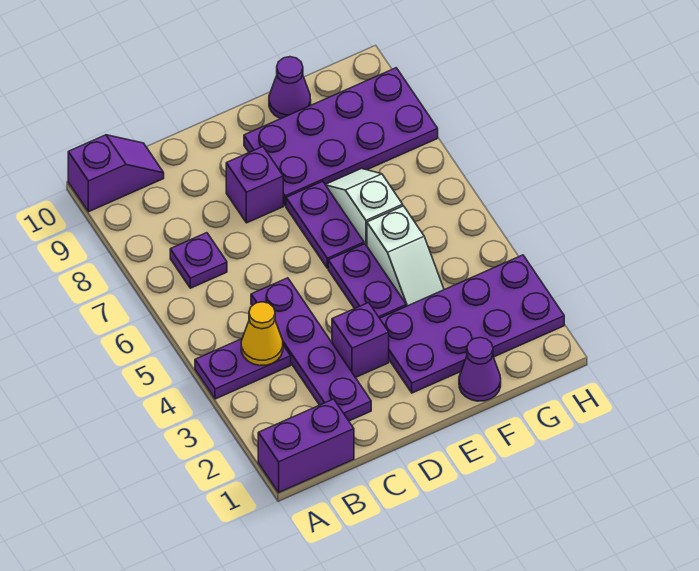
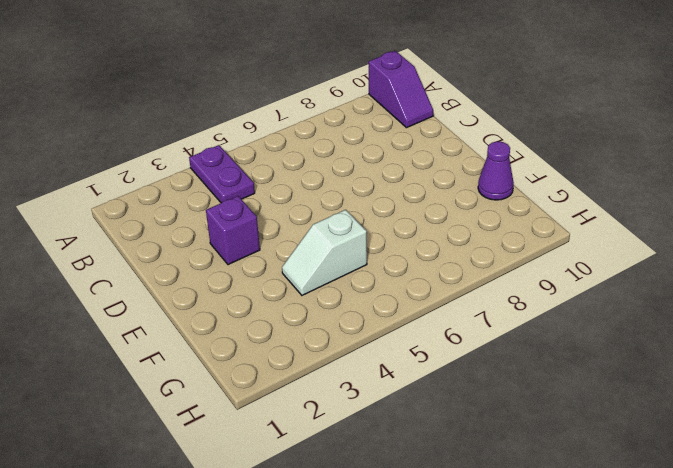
none -> purple brick A1:B1 level 1
none -> purple plate B7 level 1
none -> purple plate C2:C5 level 1

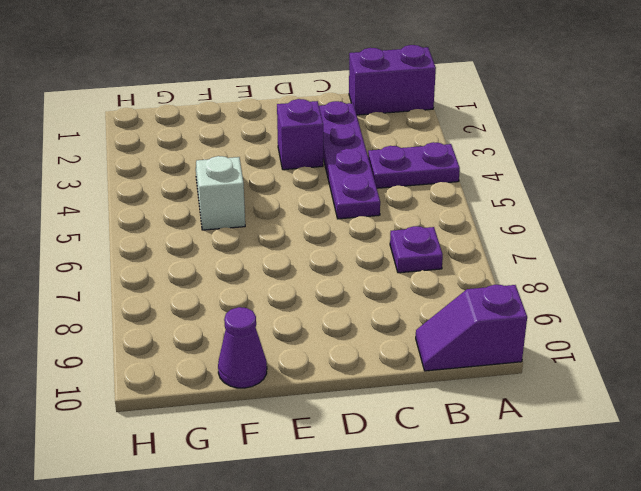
none -> purple brick D8 level 1
none -> purple plate E2:H3 level 1
none -> purple plate E4:E5 level 1

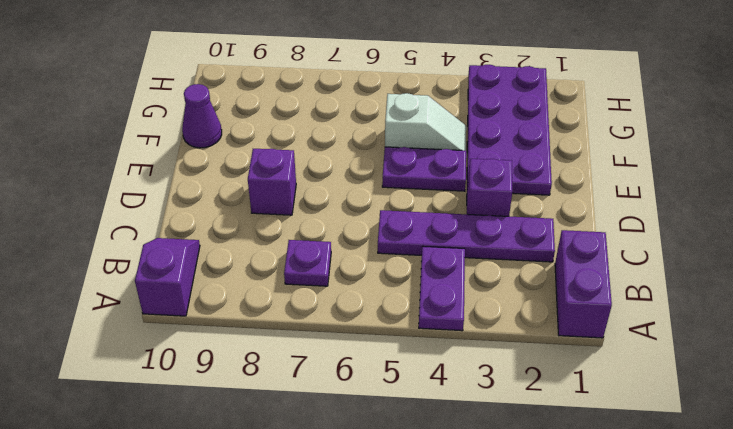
none -> purple plate E6:E7 level 1
none -> purple plate E8:H9 level 1
none -> purple cone F1 level 1

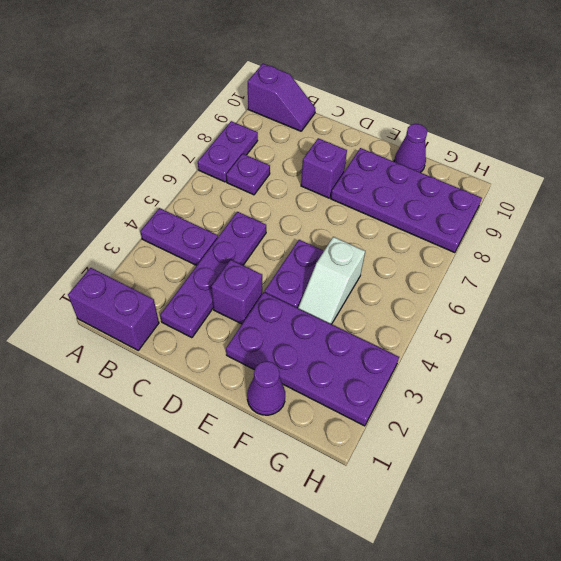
purple plate A7:A8 level 1 -> purple plate E6:E7 level 1
none -> white slope F6:F7 level 1 top 6
none -> yellow cone B4 level 2

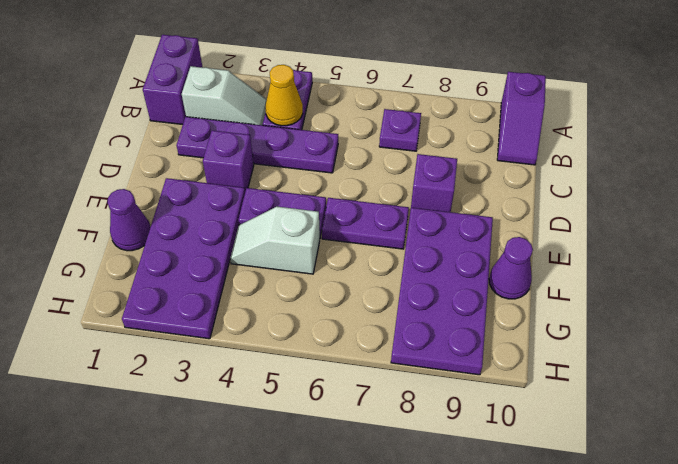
white slope B2:B3 level 1 top 2 -> white slope F6:F7 level 1 top 6

